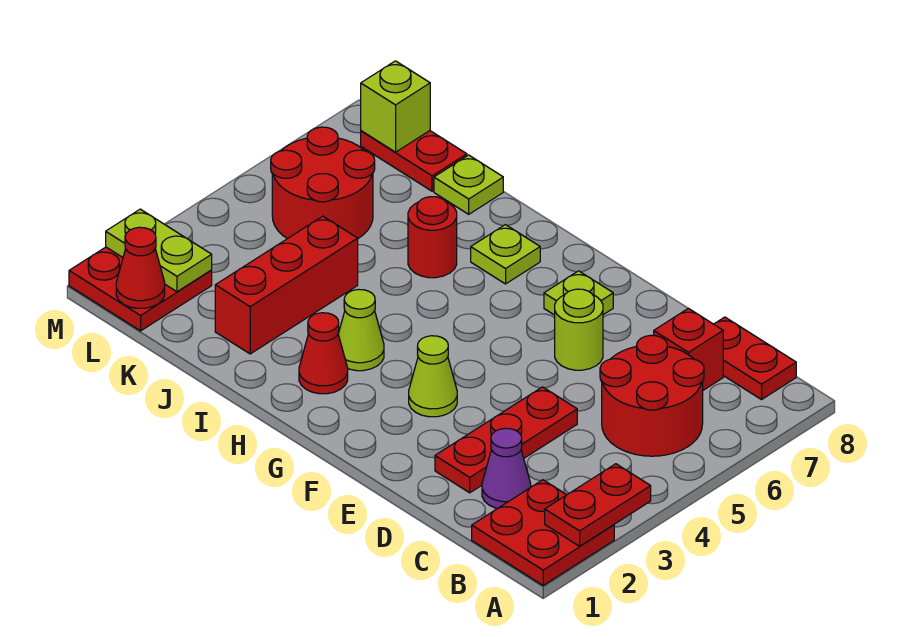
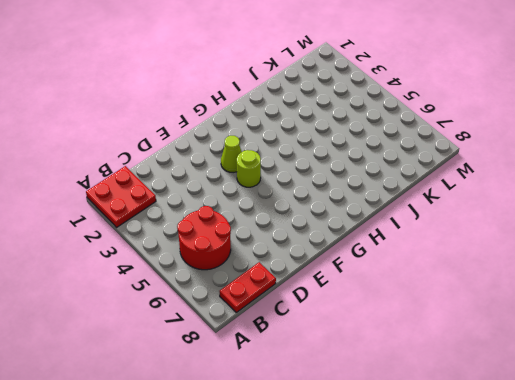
lime round brick F4 level 1 -> lime round brick E6 level 1
none -> purple cone C2 level 1
none -> red brick C7 level 1
none -> red plate D2:D4 level 1

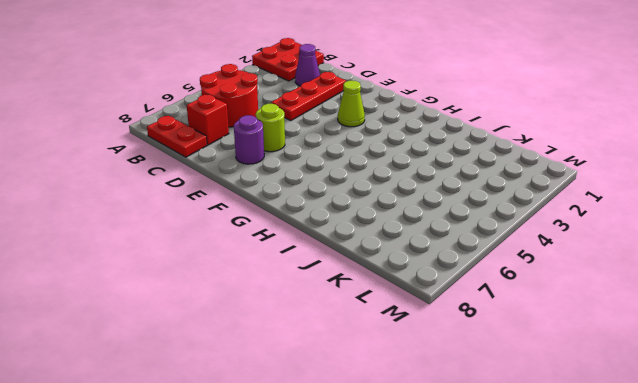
purple round brick E7 level 1 -> none
none -> lime plate F7 level 1
none -> red cone H2 level 1
none -> lime cone H3 level 1

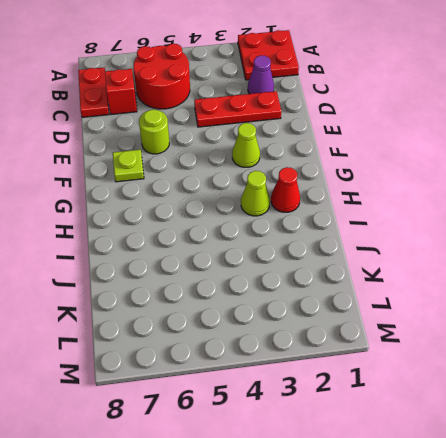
none -> lime plate H7 level 1
none -> red round brick I6 level 1
none -> red brick J2:J4 level 1

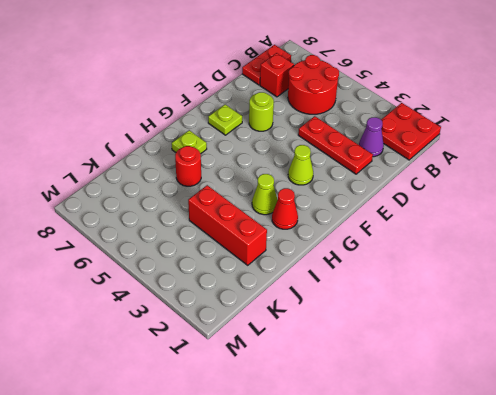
none -> lime plate J8 level 1
none -> red round brick K5:L6 level 1
none -> red plate K8:L8 level 1

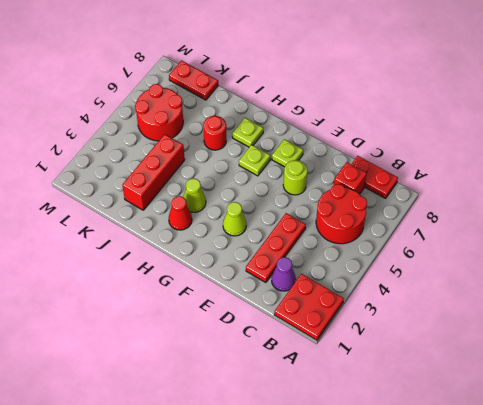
lime plate G6 level 1 -> lime plate J8 level 1
none -> red plate L1:M2 level 1
none -> red plate A2:A3 level 2
none -> red cone L1 level 2

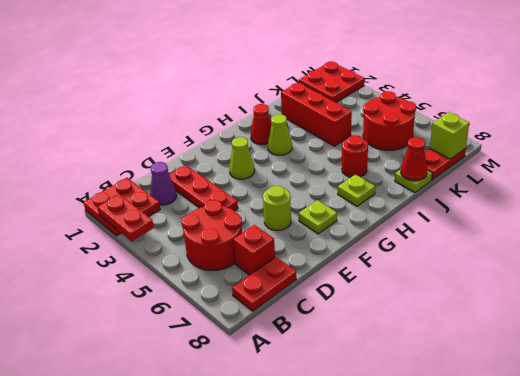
red cone J8 level 2 -> red cone L1 level 2
none -> lime plate L2:M2 level 2

